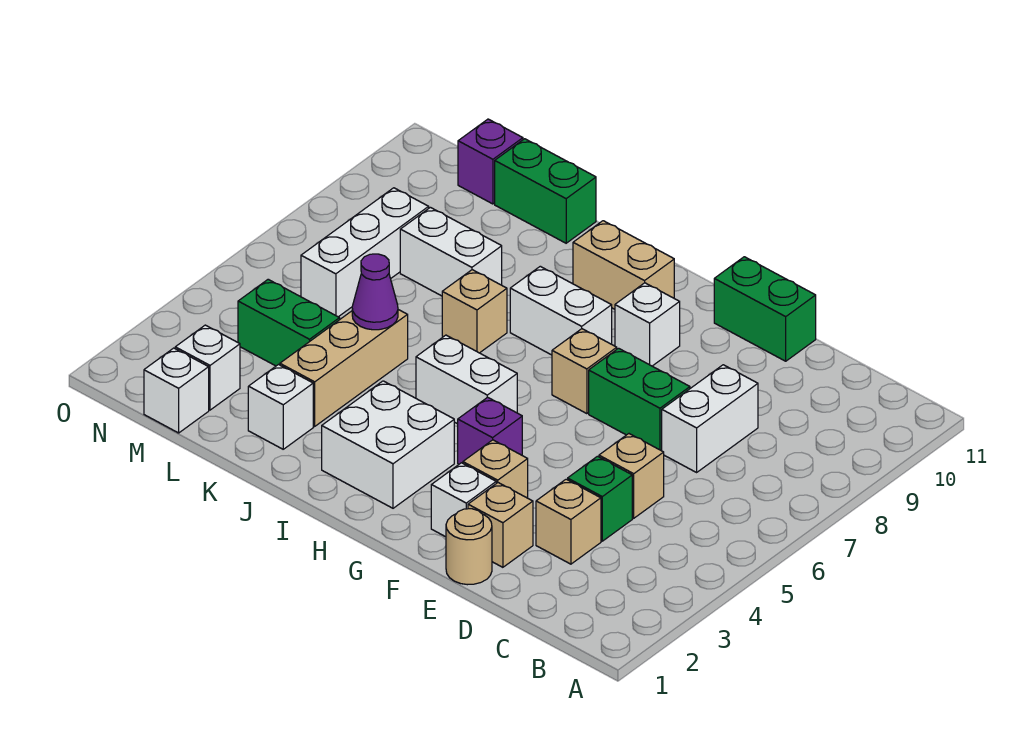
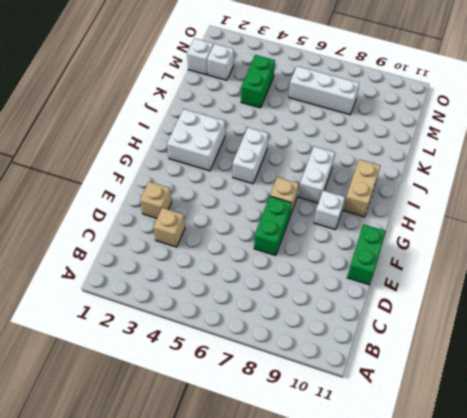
none -> green brick D4 level 1
none -> tan brick D5 level 1
none -> white brick D7:D8 level 1

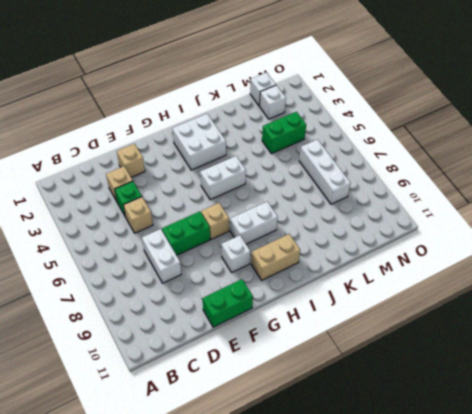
none -> tan round brick E1 level 1
none -> white brick F2 level 1
none -> tan brick F3 level 1

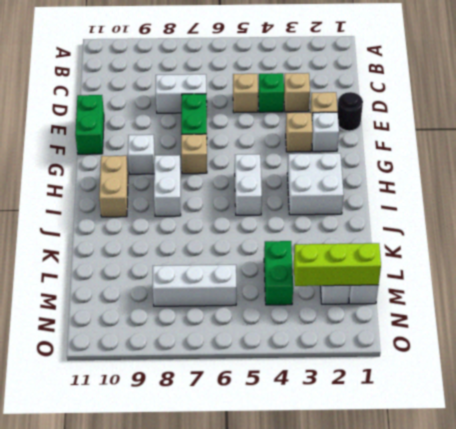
black round brick E1 level 1 -> tan round brick E1 level 1
lime brick M1:M3 level 2 -> none
none -> purple brick G4 level 1
none -> tan brick J7 level 1
none -> white brick K2 level 1

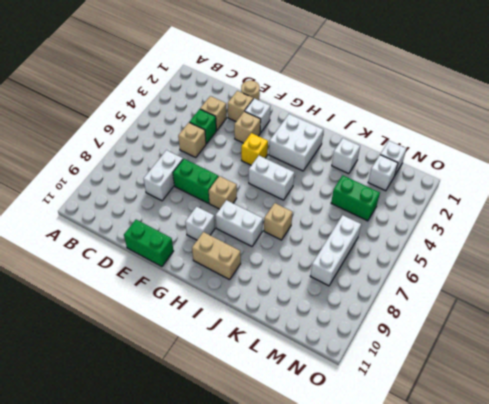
yellow brick G4 level 1 -> purple brick G4 level 1
none -> tan brick K3:K5 level 1
none -> white brick K8:L8 level 1
none -> green brick K11:L11 level 1

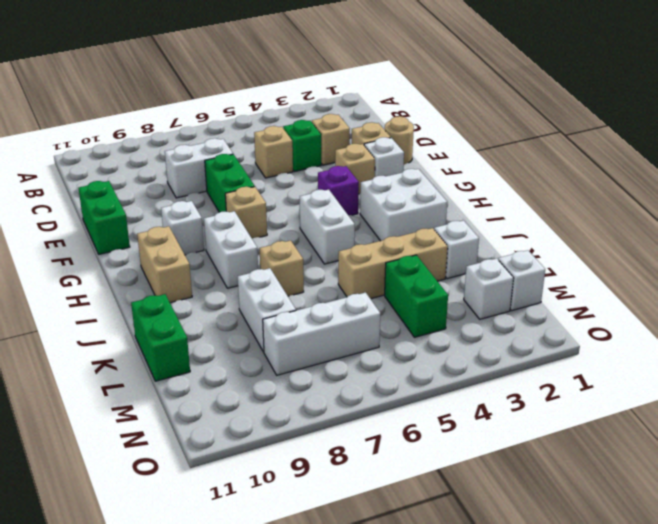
none -> purple brick M11 level 1
none -> purple cone K5 level 2

